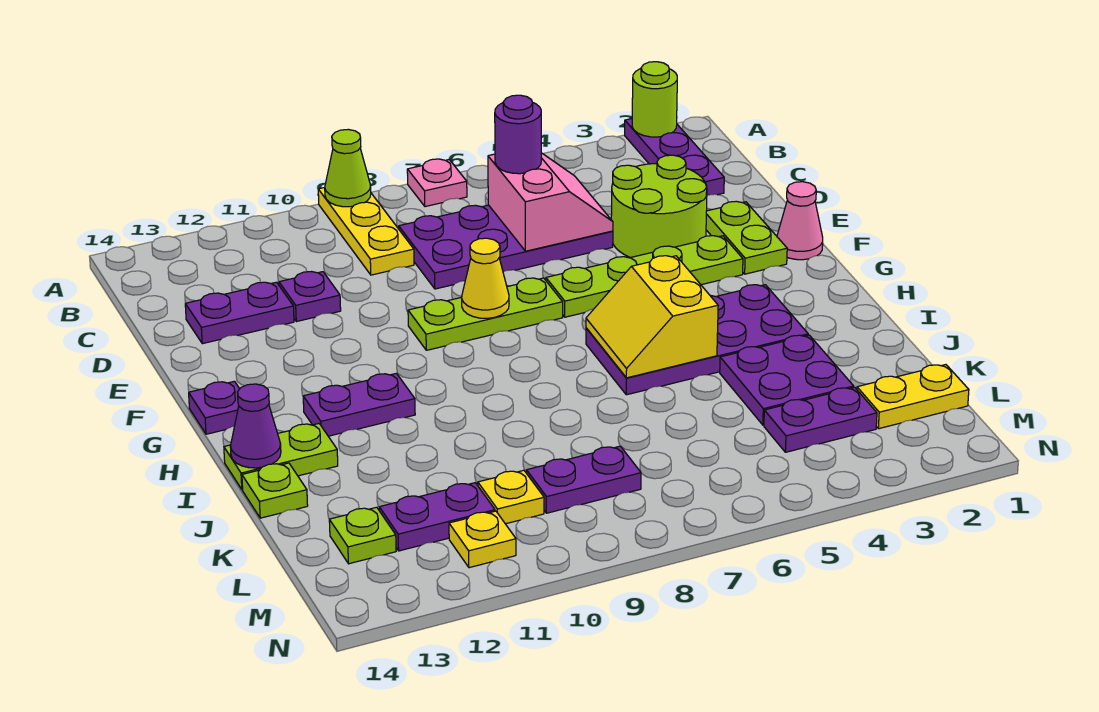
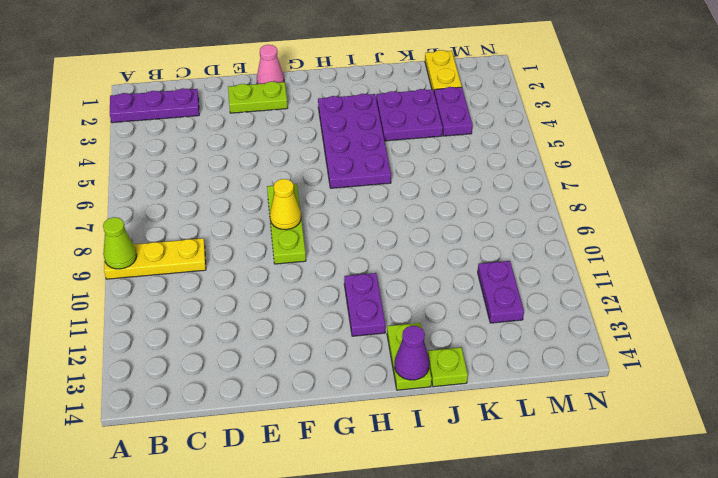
none -> pink plate A7 level 1
none -> purple plate C5:D8 level 1
none -> lime round brick D3:E4 level 1
none -> purple plate D11 level 1

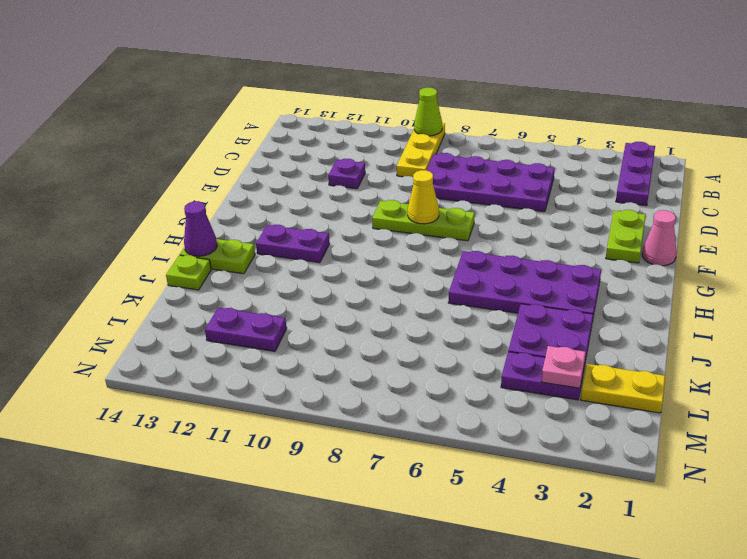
pink plate L3 level 2 -> pink plate A7 level 1
none -> lime round brick D3:E4 level 1
none -> purple plate D12:D13 level 1
none -> lime plate F3:F6 level 1
none -> purple plate G14 level 1

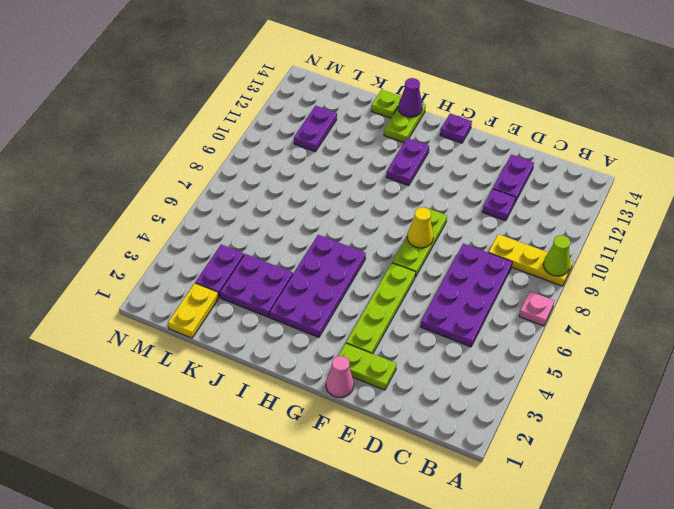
none -> purple plate A2:C2 level 1
none -> lime round brick D3:E4 level 1
none -> purple plate L8:L9 level 1
none -> yellow plate L10 level 1

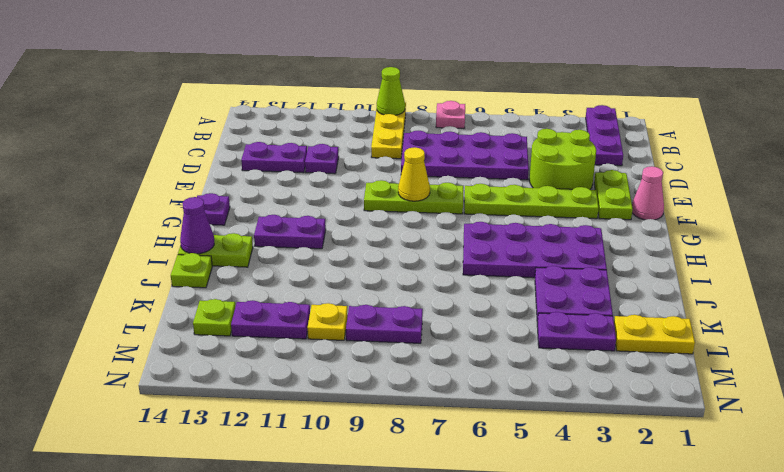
none -> yellow plate M11 level 1
none -> lime round brick A2 level 2
none -> pink slope C5:D6 level 2 top 6
none -> yellow slope H5:I6 level 2 top 5

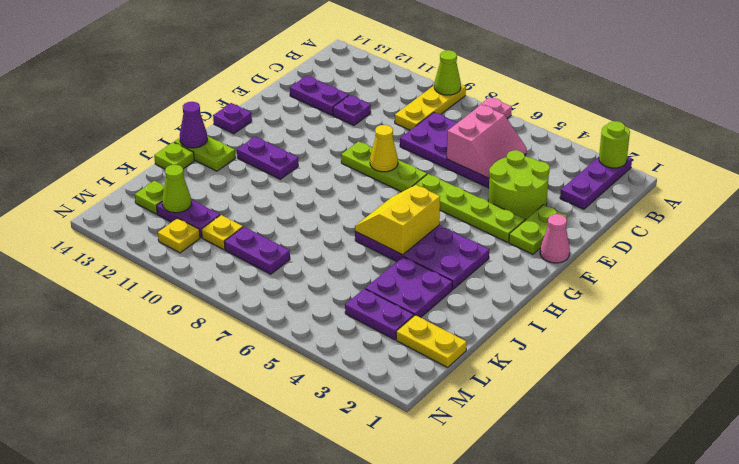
lime cone L12 level 2 -> none
none -> purple round brick C6 level 3

